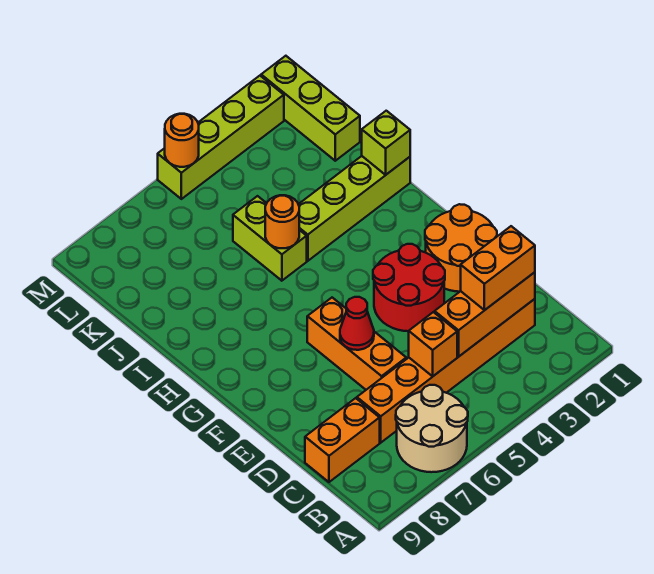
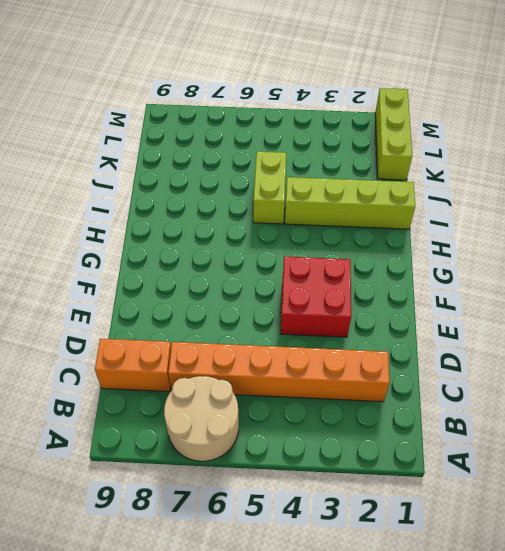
red brick E3:F4 level 1 -> red round brick E3:F4 level 1
none -> orange brick D6:F6 level 1
none -> orange round brick E1:F2 level 1
none -> lime brick M2:M5 level 1

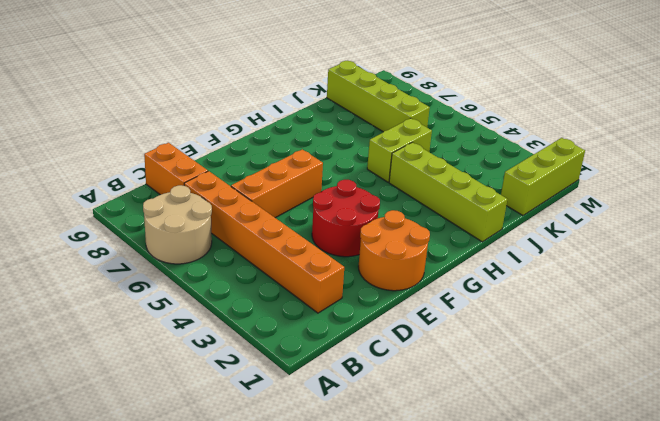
lime brick K6:K9 level 1 -> lime brick M2:M5 level 1
none -> orange brick C2:C4 level 2
none -> orange brick C5 level 2
none -> red cone E6 level 2

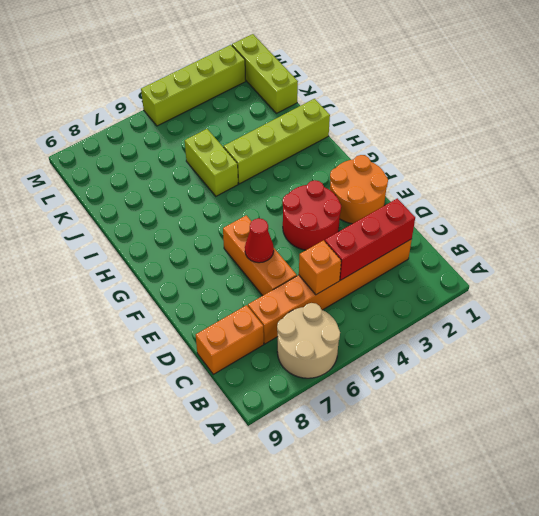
red brick C2:C4 level 2 -> orange brick C2:C4 level 2
none -> lime brick I1 level 2
none -> orange round brick I5 level 2
none -> orange round brick M5 level 2

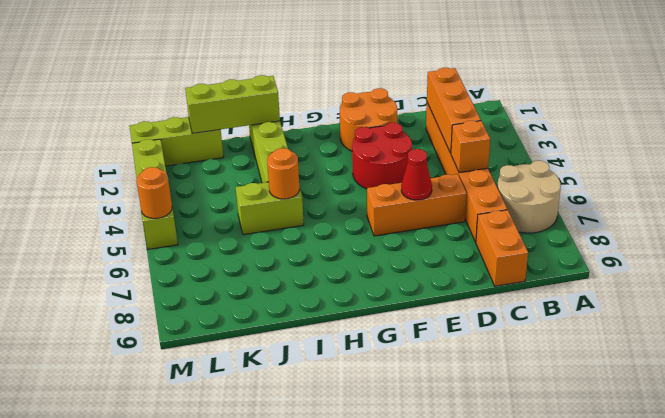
lime brick I1:K1 level 2 -> lime brick I1 level 2
none -> orange brick C2:C3 level 3

